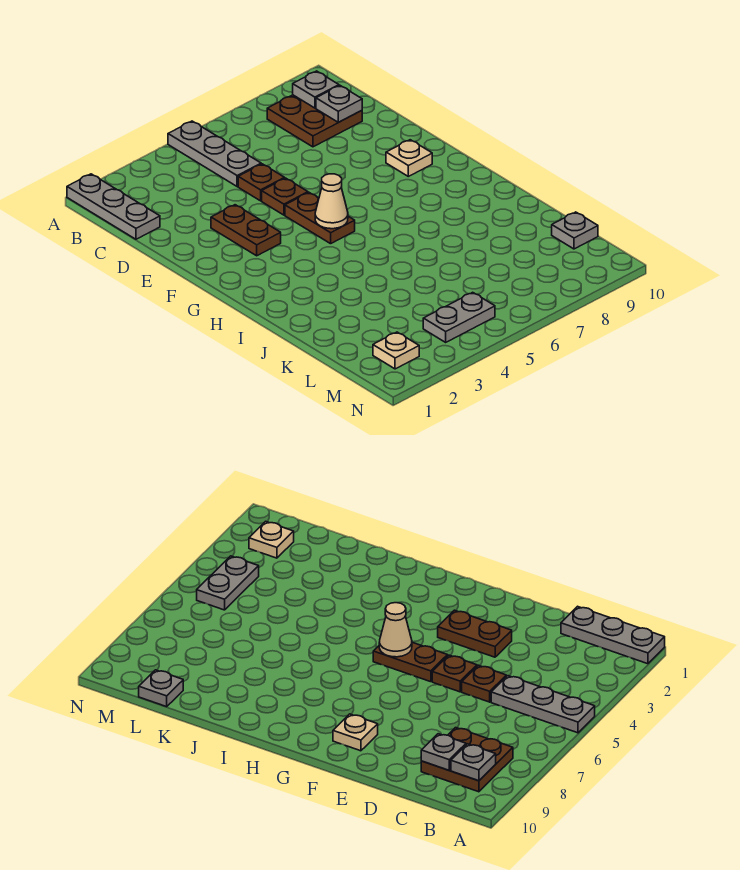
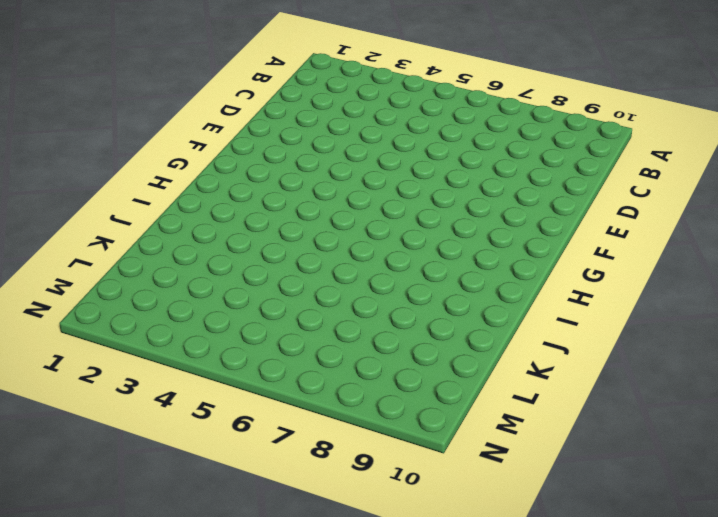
none -> grey plate A1:C1 level 1
none -> grey plate A5:C5 level 1
none -> brown plate B8:C9 level 1

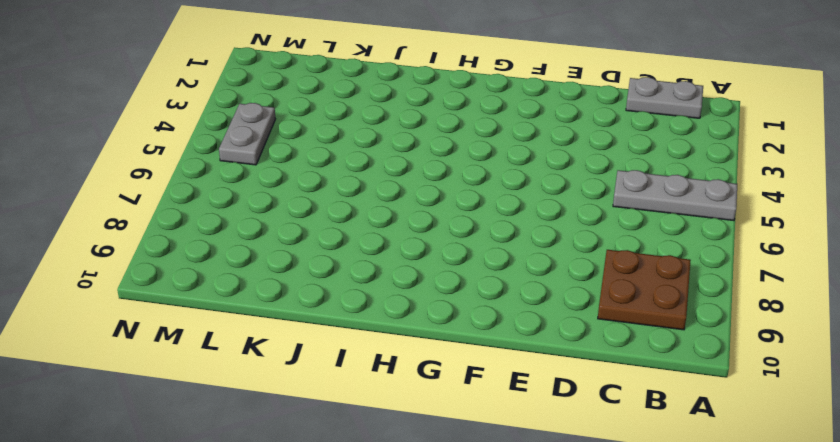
grey plate B1:C1 level 1 -> grey plate A1:C1 level 1
none -> brown plate D5 level 1
none -> brown plate E3:F3 level 1
none -> brown plate E5 level 1

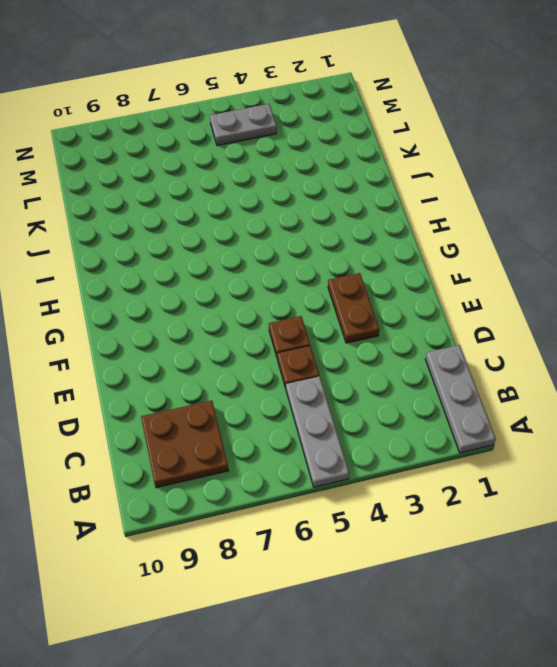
none -> brown plate F5:G5 level 1
none -> tan plate F9 level 1
none -> grey plate L10 level 1

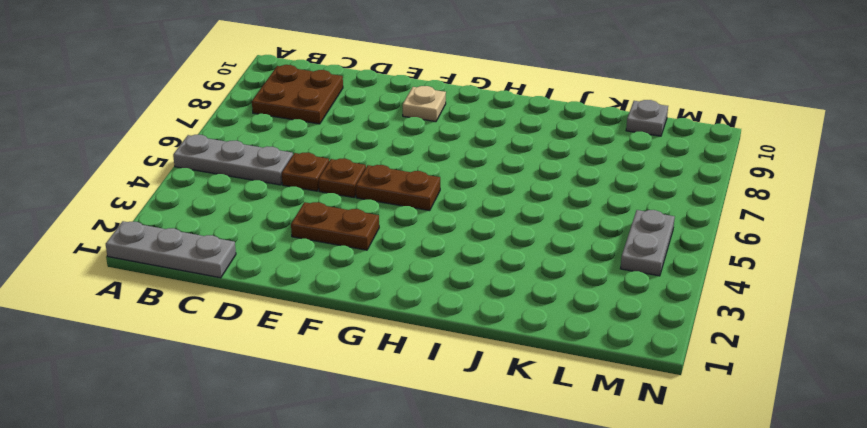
none -> tan plate M2 level 1
none -> grey plate B9 level 2
none -> grey plate C9 level 2

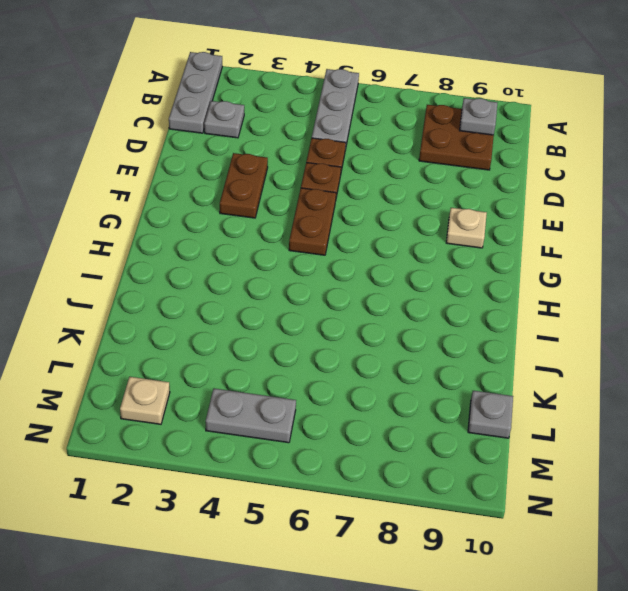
grey plate C2 level 1 -> grey plate C9 level 2
none -> tan cone G5 level 2

